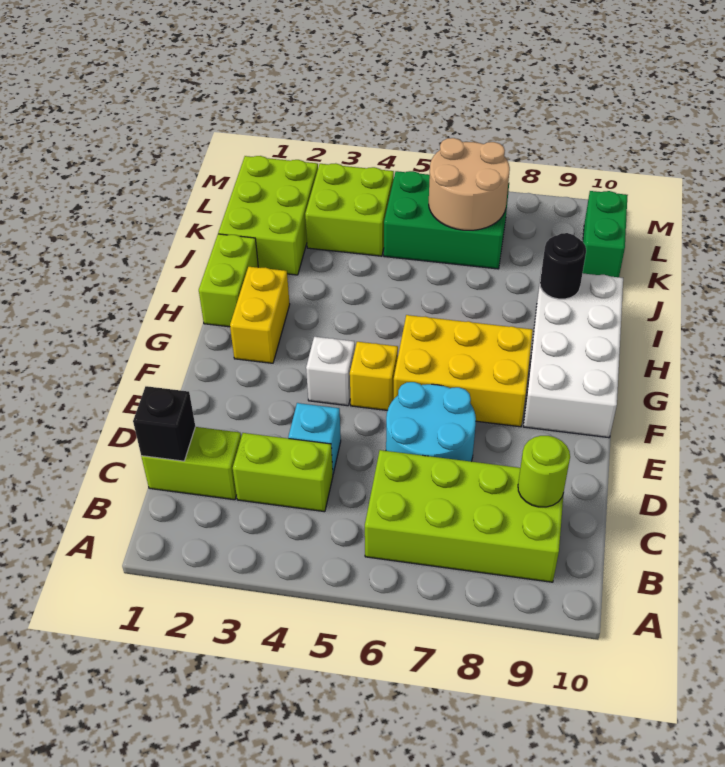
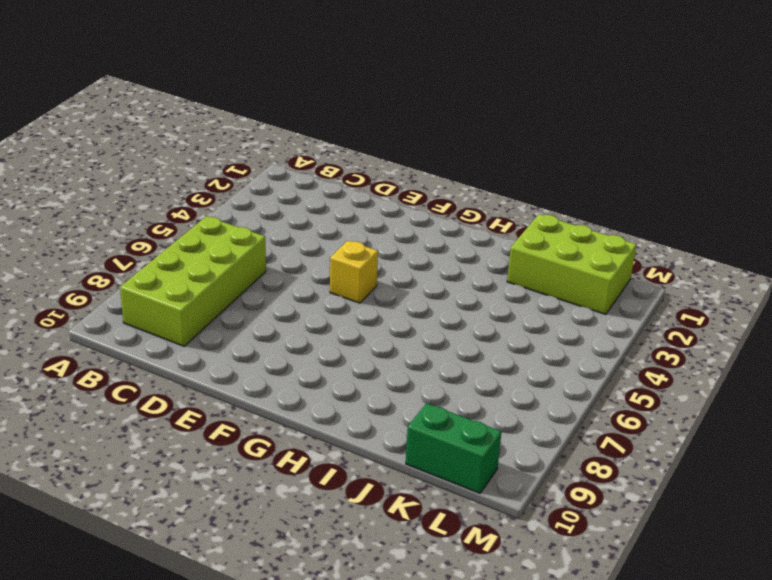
none -> lime brick C1:C2 level 1
none -> lime brick C3:C4 level 1
none -> cyan brick D4 level 1

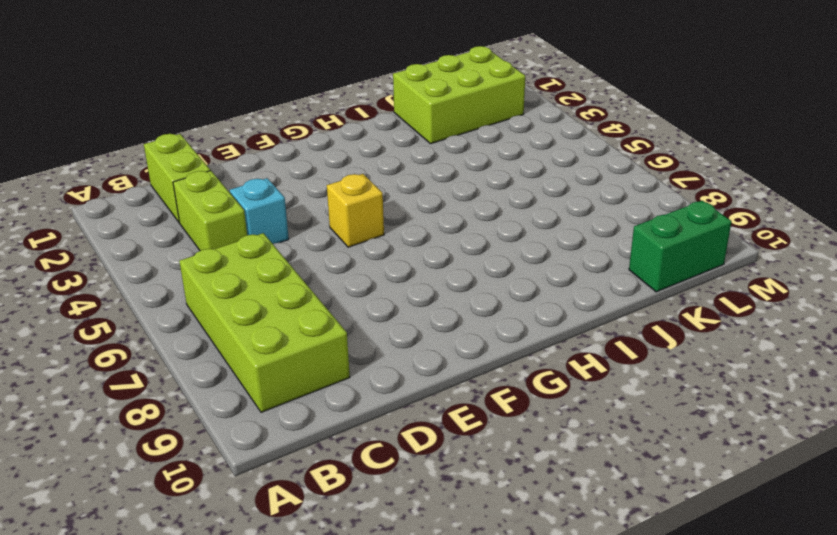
none -> cyan round brick D6:E7 level 1
none -> white brick F4 level 1
none -> yellow brick F6:G8 level 1

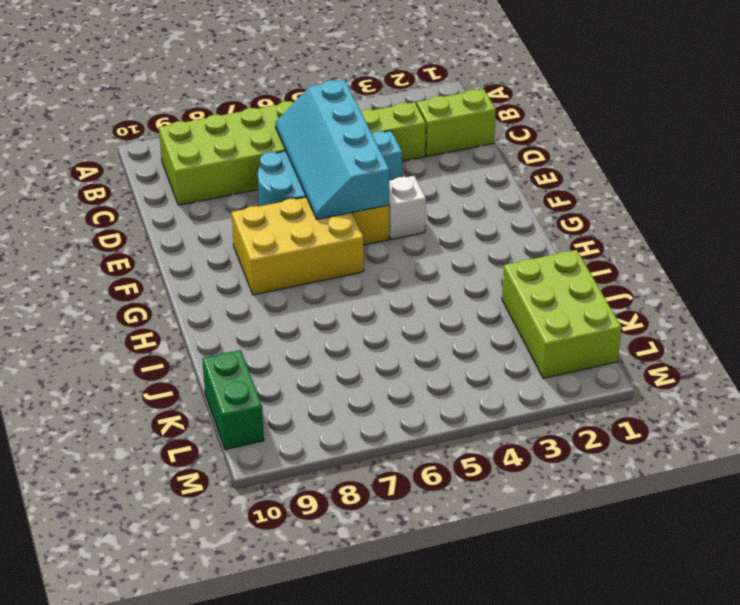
cyan slope C5:F6 level 2 top 5 -> none
none -> white brick F9:I10 level 1
none -> yellow brick G2:H2 level 1
none -> lime brick H1:I1 level 1

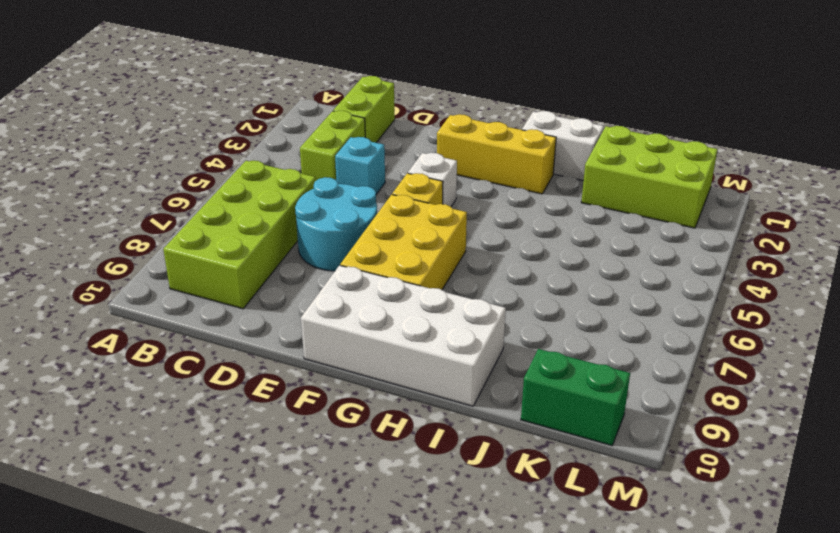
yellow brick F2:H2 level 1 -> yellow brick G2:H2 level 1
white brick H1:I1 level 1 -> lime brick H1:I1 level 1
none -> lime brick K3:L4 level 1
none -> green brick K5:L7 level 1
none -> black brick C1 level 2

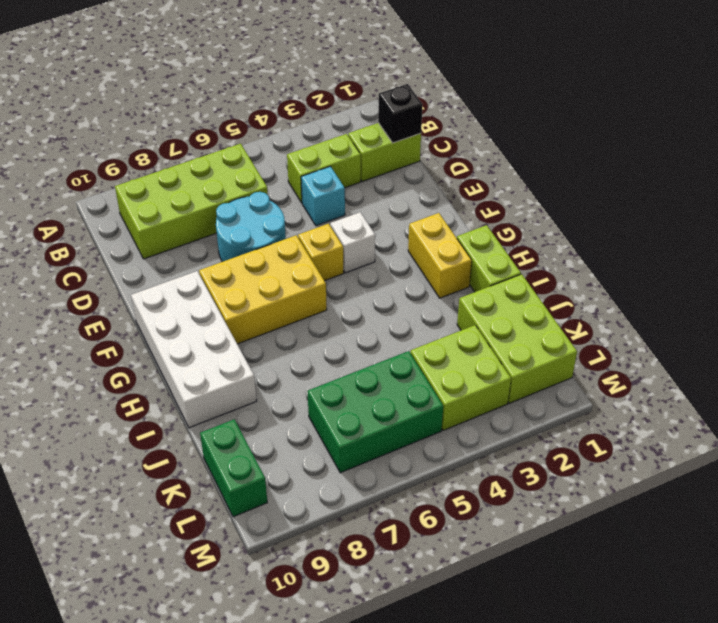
none -> lime round brick C9 level 2
none -> black round brick I9 level 2
none -> tan round brick K6:L7 level 2

